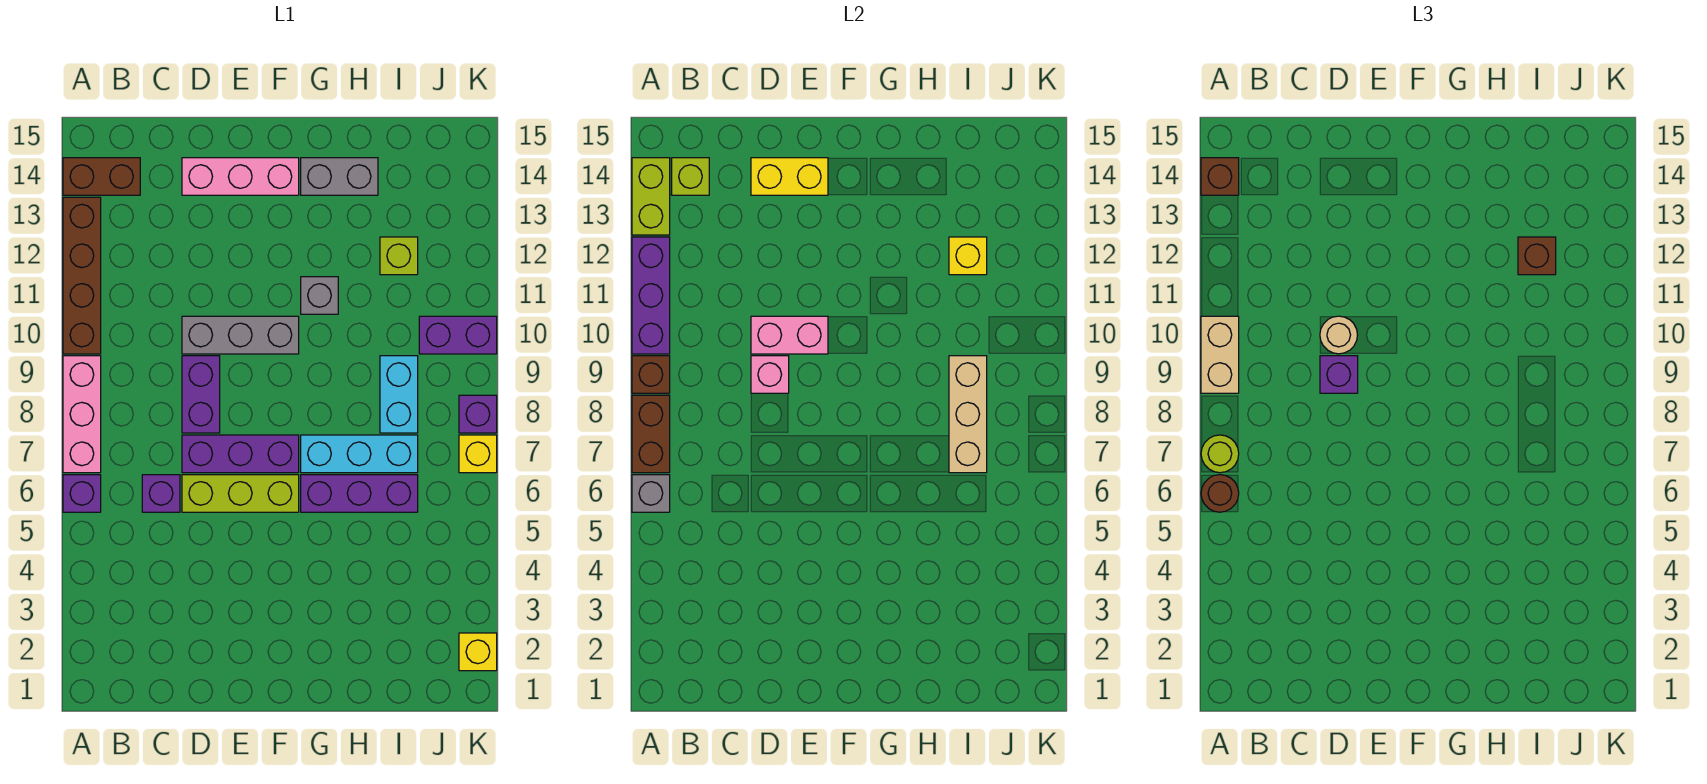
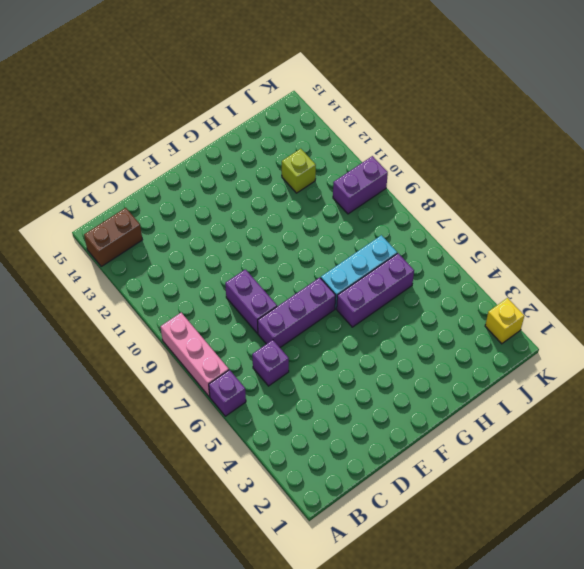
none -> brown brick A10:A13 level 1
none -> lime brick D6:F6 level 1
none -> grey brick D10:F10 level 1
none -> pink brick D14:F14 level 1

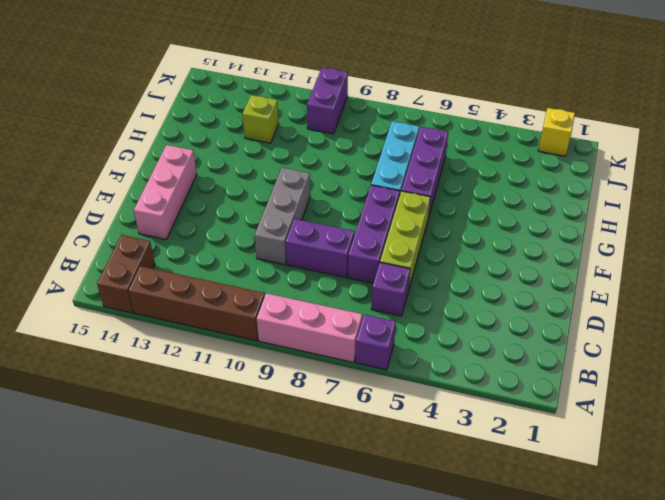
none -> grey brick G11 level 1
none -> grey brick G14:H14 level 1
none -> cyan brick I8:I9 level 1
none -> yellow brick K7 level 1

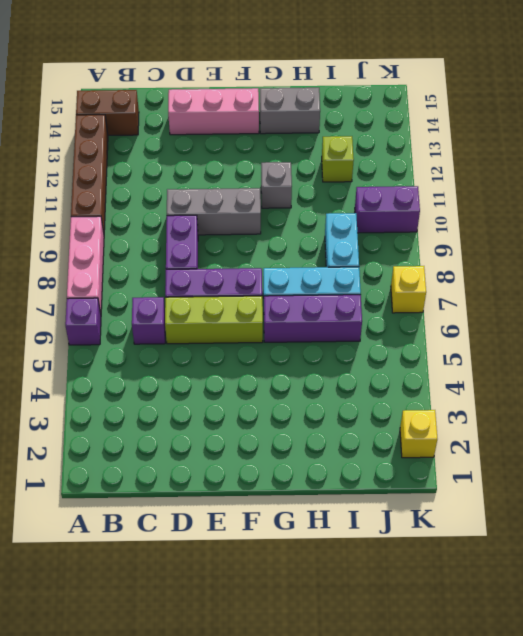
none -> purple brick K8 level 1
none -> grey brick A6 level 2
none -> brown brick A7:A8 level 2
none -> brown brick A9 level 2

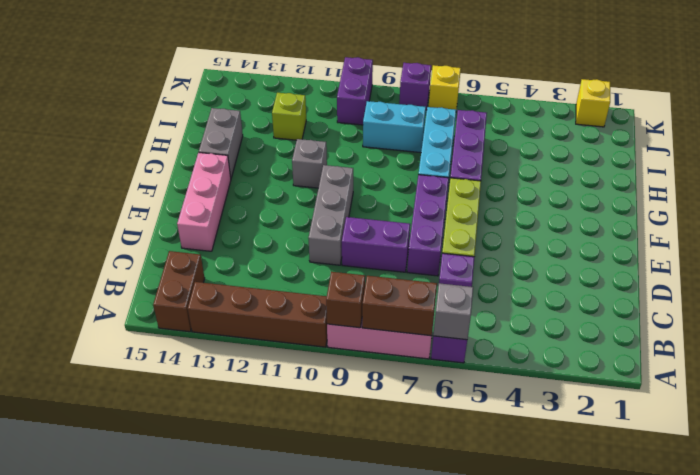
none -> purple brick A10:A12 level 2
none -> lime brick A13:A14 level 2
none -> lime brick B14 level 2
none -> pink brick D9 level 2

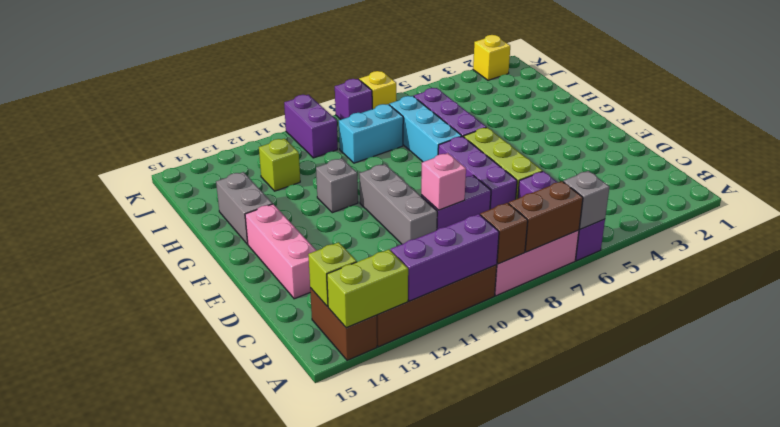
none -> pink brick D10:E10 level 2
none -> yellow brick D14:E14 level 2
none -> tan brick I7:I9 level 2
none -> yellow brick I12 level 2

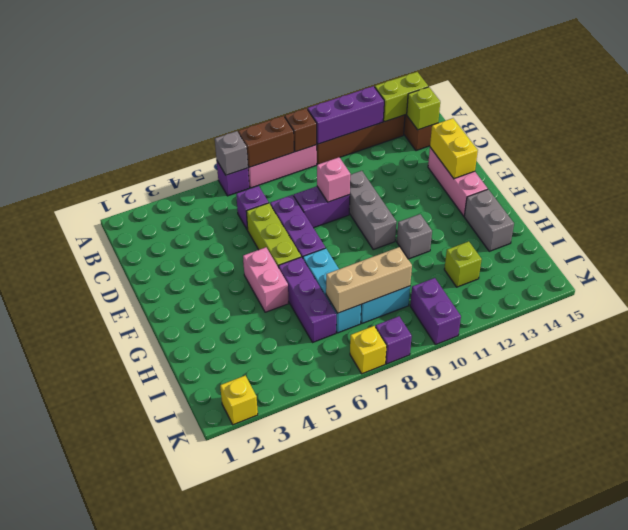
pink brick F5:G5 level 1 -> pink brick D10:E10 level 2
none -> yellow brick I12 level 2
none -> brown round brick A6 level 3
none -> lime round brick A7 level 3
none -> tan brick A9:A10 level 3

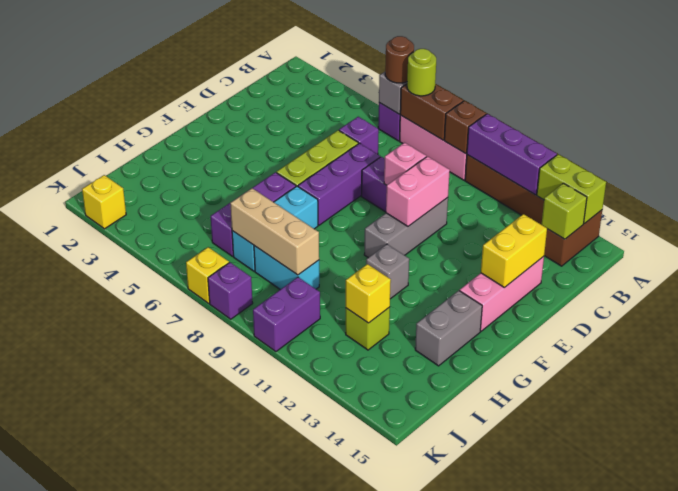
none -> tan brick A9:A10 level 3
none -> brown brick A14 level 3
none -> purple brick D9 level 3
none -> tan round brick D10 level 3

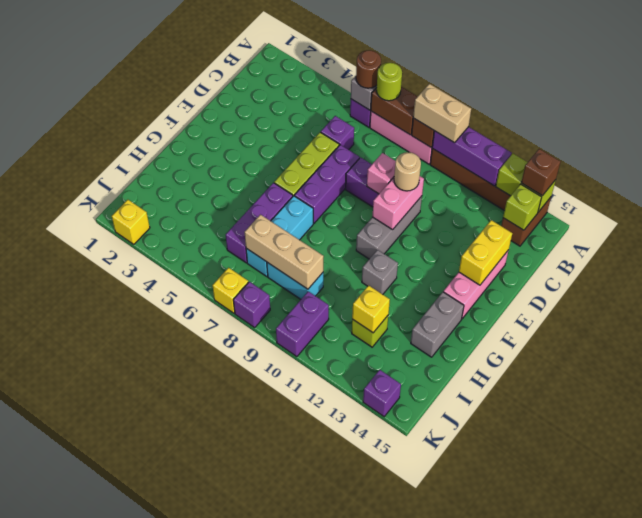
purple brick K14 level 1 -> purple brick D9 level 3
none -> brown brick I12 level 3

